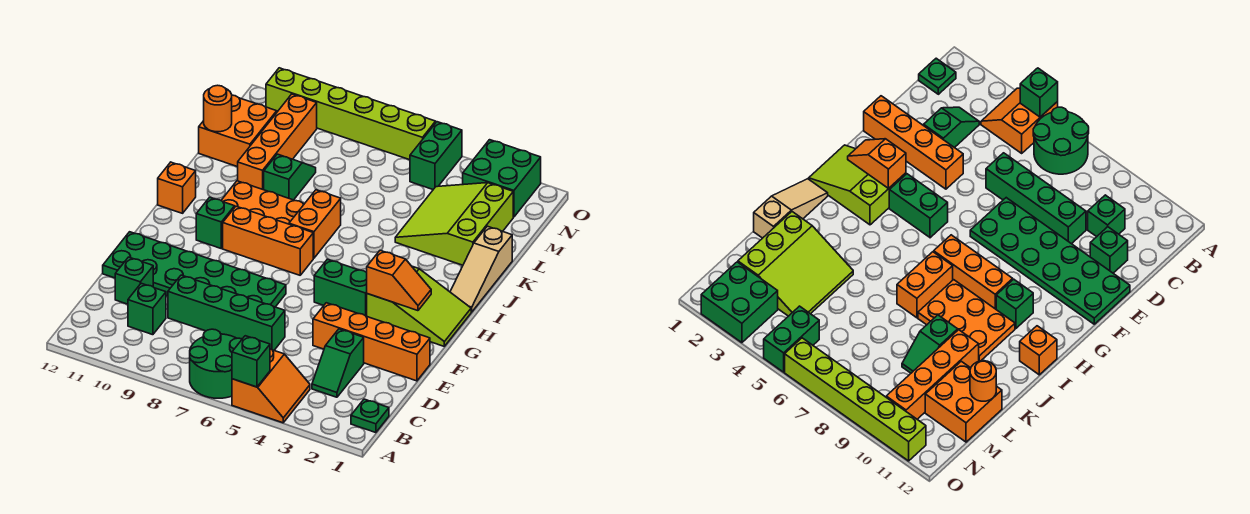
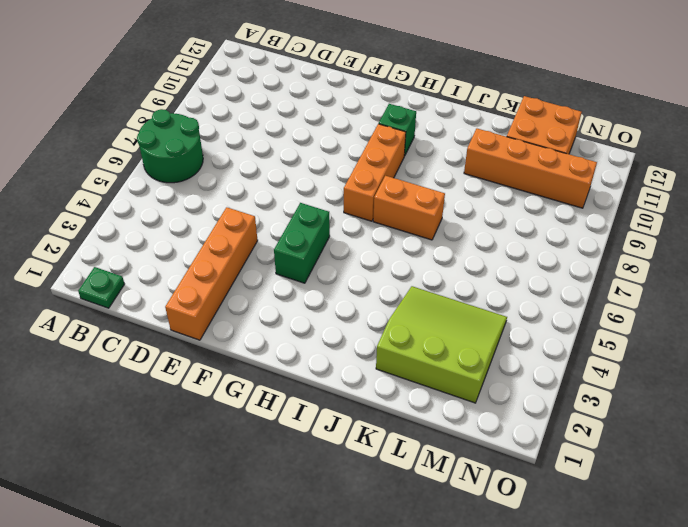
none -> orange slope A4:B5 level 1 top 5
none -> green slope C3:D3 level 1 top D
none -> green brick C10 level 1

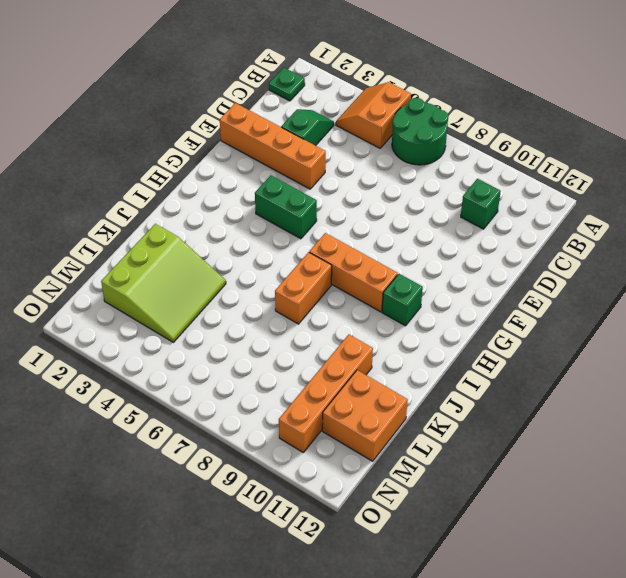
none -> green brick D6:D9 level 1
none -> green brick D11 level 1
none -> green plate E7:F12 level 1

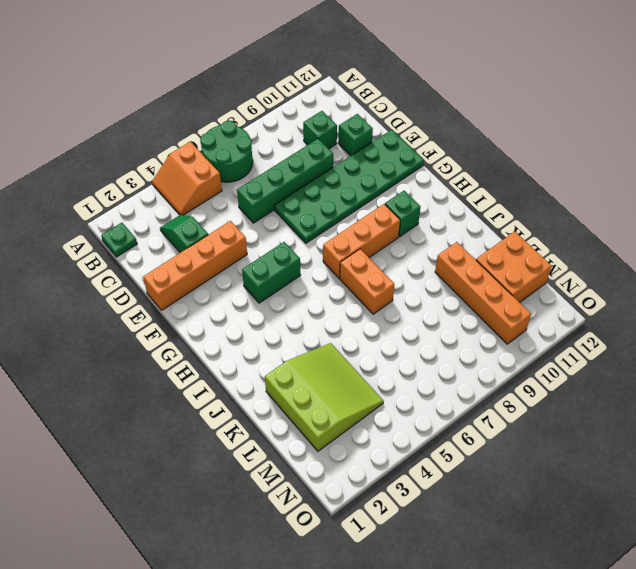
none -> lime slope G1:H3 level 1 top 3
none -> tan slope I1:K1 level 1 top K
none -> orange plate I8:J10 level 1

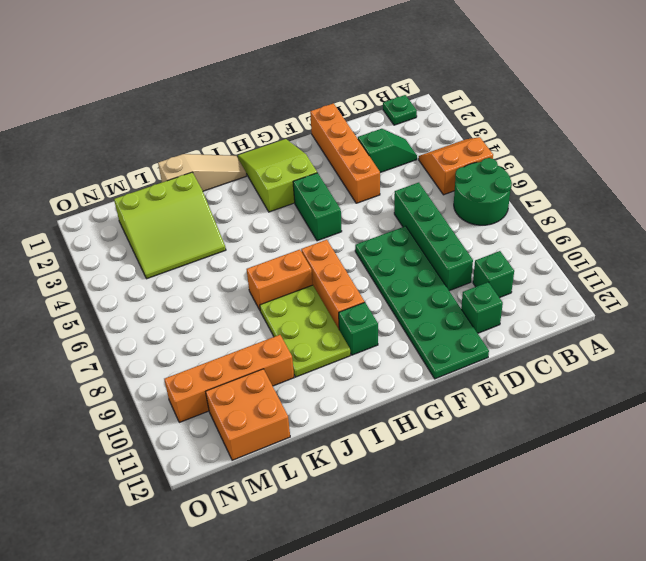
lime plate I8:J10 level 1 -> orange plate I8:J10 level 1
none -> orange brick I12 level 1
none -> green slope K9:L9 level 1 top K
none -> green brick N2:O3 level 1

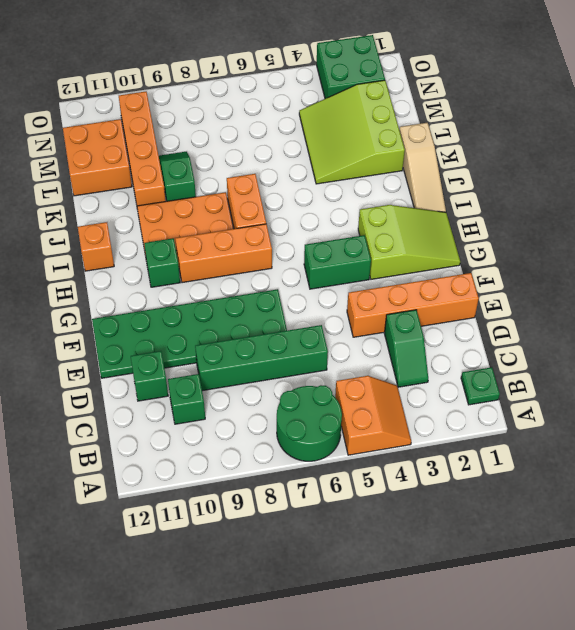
none -> green brick N5:O5 level 1
none -> lime brick O6:O11 level 1
none -> green brick A5 level 2

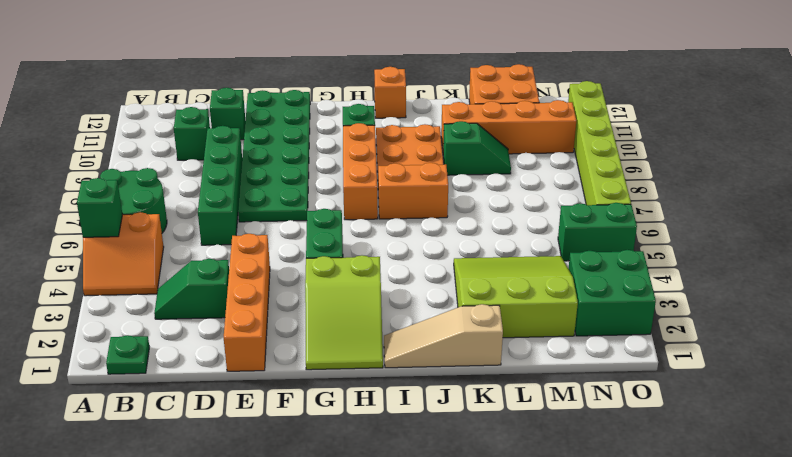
none -> orange slope G2:G3 level 2 top 3
none -> orange round brick L12 level 2

